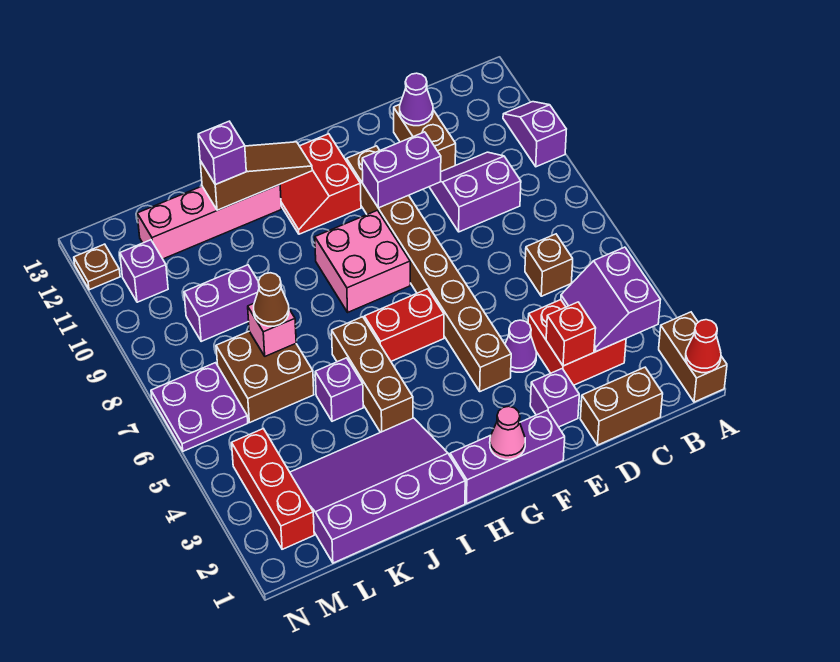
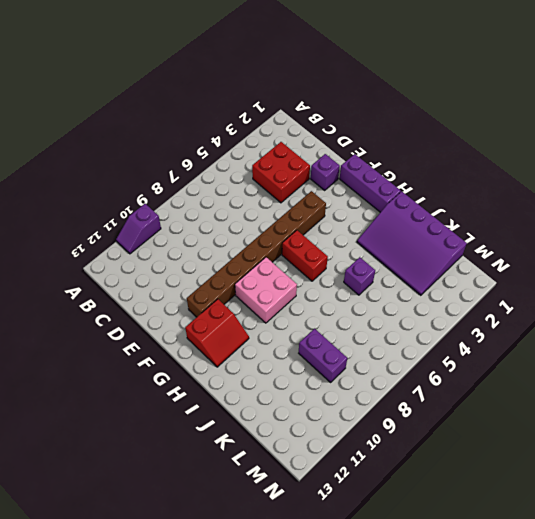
none -> brown brick A1:A2 level 1
none -> brown brick C1:D1 level 1
none -> brown brick C6 level 1
none -> purple slope C9:D10 level 1 top 9

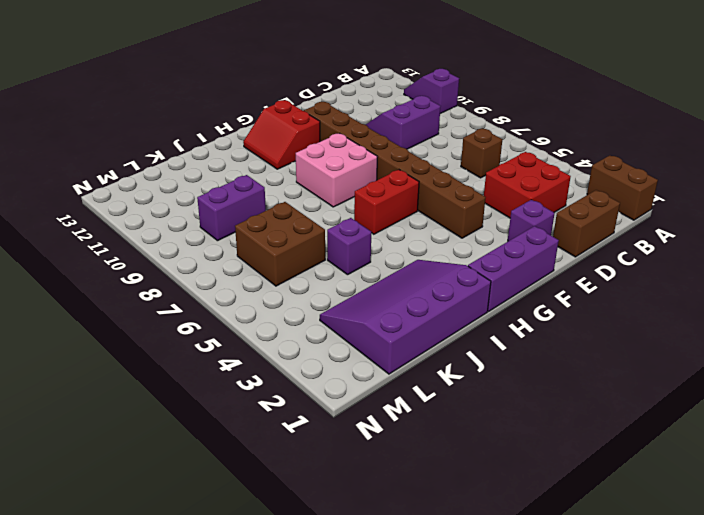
none -> brown brick D11:D12 level 1
none -> purple cone E4 level 1
none -> brown brick I4:I6 level 1
none -> pink brick I12:L12 level 1

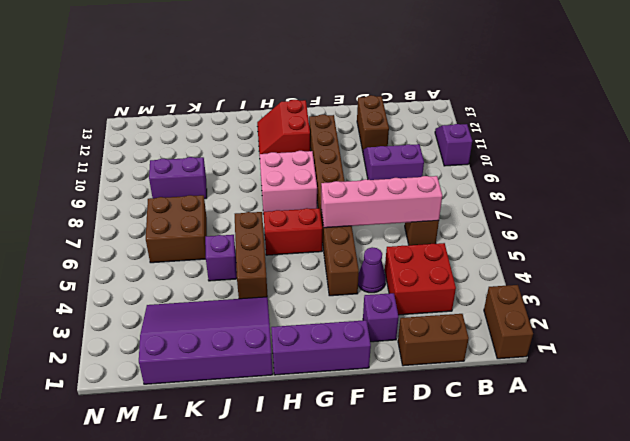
pink brick C6:F6 level 2 -> pink brick I12:L12 level 1
none -> red brick M2:M4 level 1
none -> purple plate M6:N7 level 1
none -> purple brick M11 level 1
none -> brown plate N12 level 1

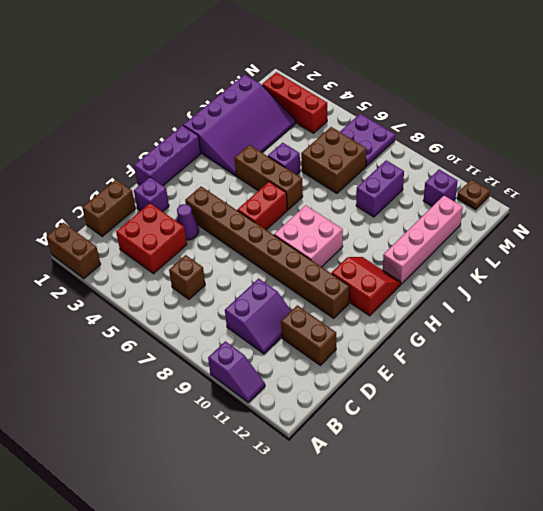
none -> red cone A1 level 2
none -> purple slope B3:C4 level 2 top B
none -> red brick D3 level 2
none -> purple cone D12 level 2

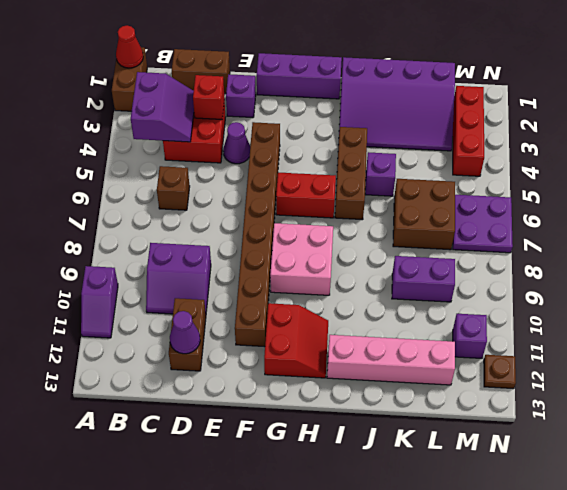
none -> purple brick E10:F10 level 2
none -> pink cone G1 level 2
none -> brown slope H12:J12 level 2 top J
none -> pink brick K7 level 2

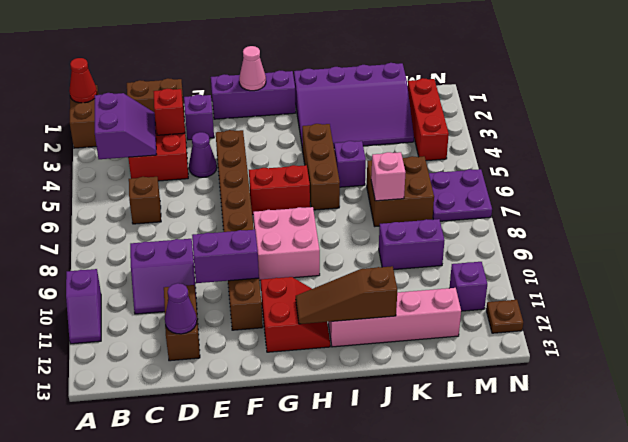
none -> purple brick J12 level 3
none -> brown cone K7 level 3

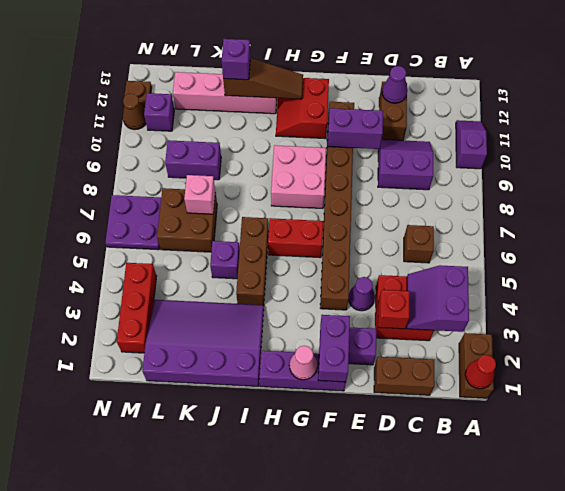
purple brick F1:F2 level 2 -> none
brown cone N11 level 1 -> brown cone K7 level 3

